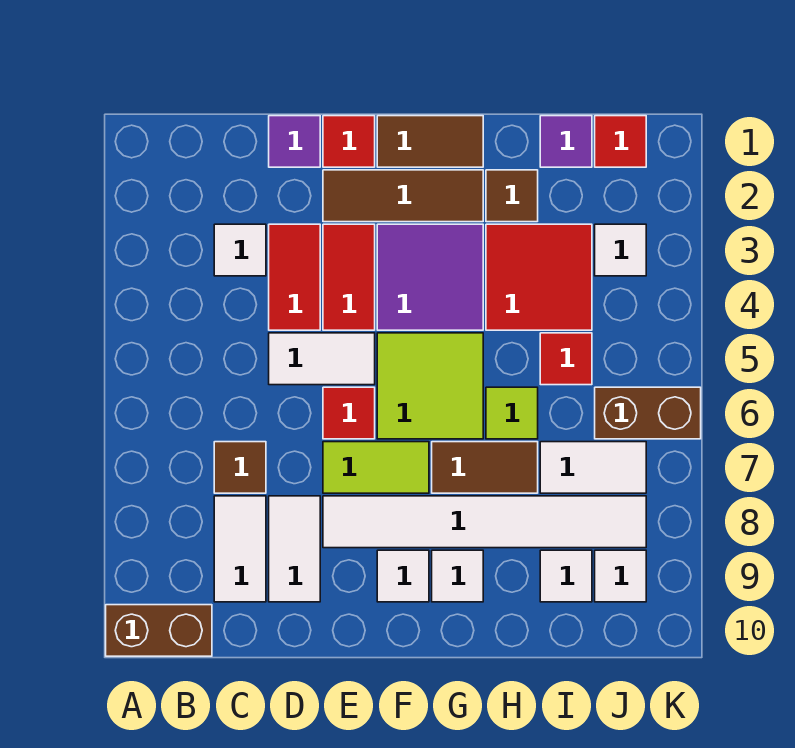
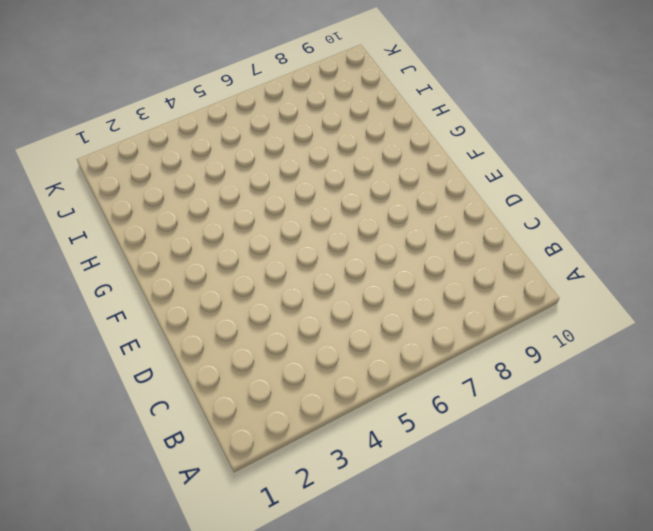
none -> brown brick A10:B10 level 1
none -> white tile C3 level 1
none -> brown tile C7 level 1
none -> white tile C8:C9 level 1

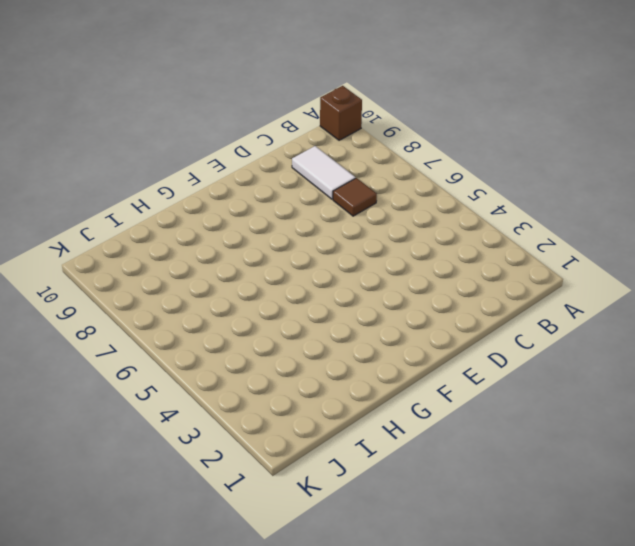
brown brick A10 level 1 -> brown brick A10:B10 level 1
none -> white tile C3 level 1
none -> purple tile D1 level 1
none -> red tile D3:D4 level 1
none -> white tile D5:E5 level 1

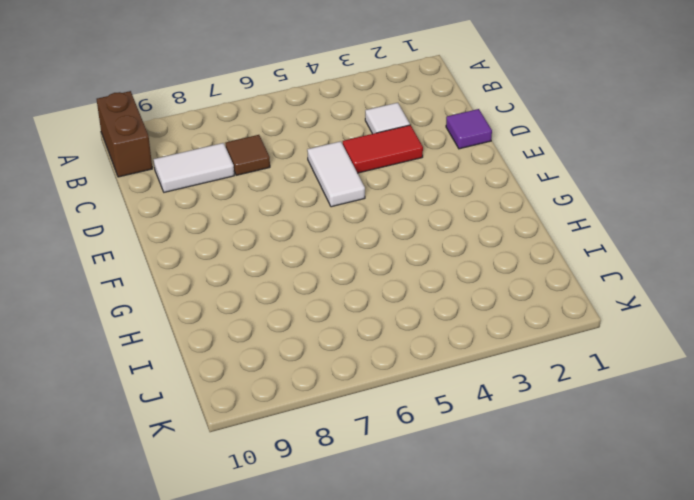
none -> white tile D8:D9 level 1
none -> red tile E1 level 1
none -> brown tile E2:G2 level 1
none -> red tile E3:E4 level 1

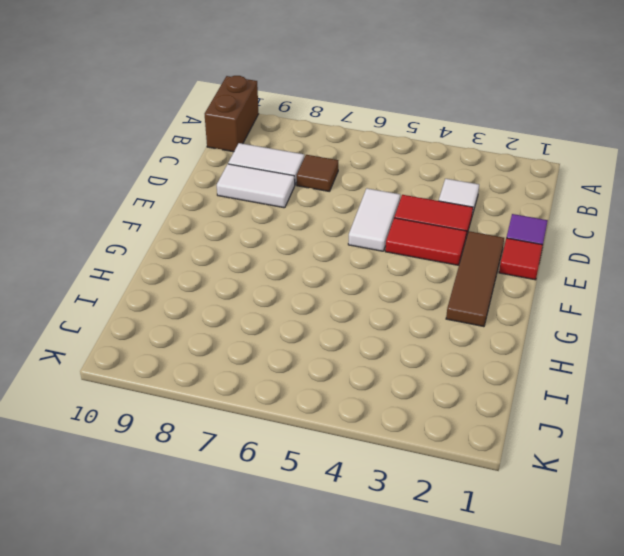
none -> red tile E6 level 1
none -> lime tile E7:F7 level 1
none -> white tile E8:J8 level 1
none -> brown tile F1:G1 level 1

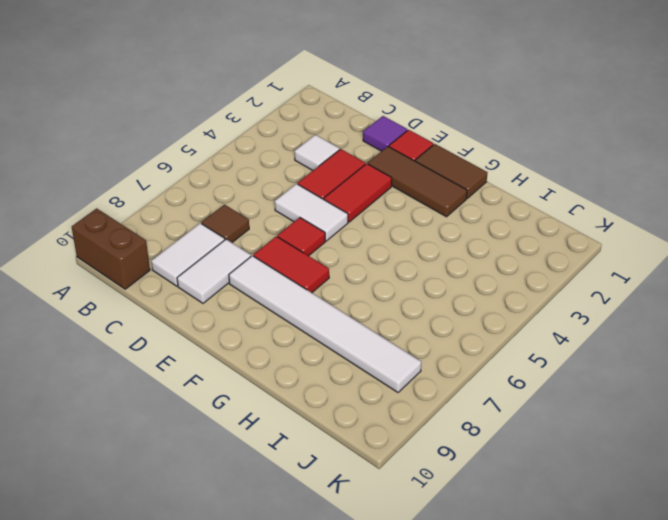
red tile E7:F7 level 1 -> lime tile E7:F7 level 1
none -> purple tile F3:G4 level 1
none -> lime tile F5:G6 level 1
none -> white tile F9 level 1
none -> brown tile G7:H7 level 1

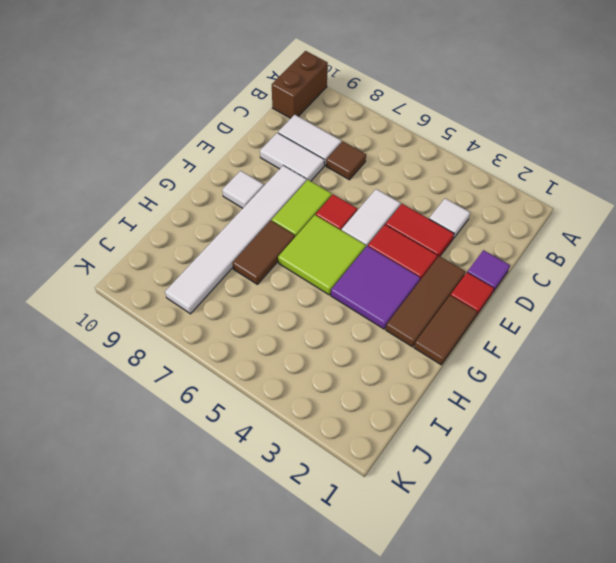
none -> white tile G9 level 1
none -> brown tile H2 level 1
none -> red tile H3:I4 level 1
none -> lime tile H6 level 1

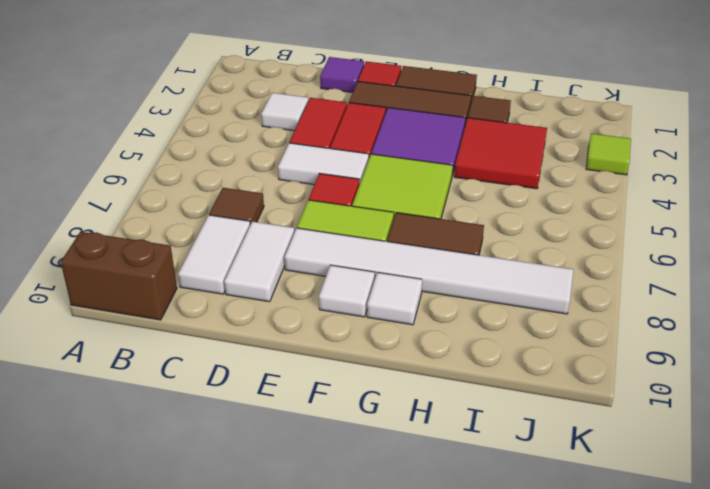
lime tile K3 level 1 -> lime tile H6 level 1
none -> purple tile I1 level 1
none -> red tile I5 level 1
none -> white tile I7:J7 level 1
none -> white tile I9 level 1

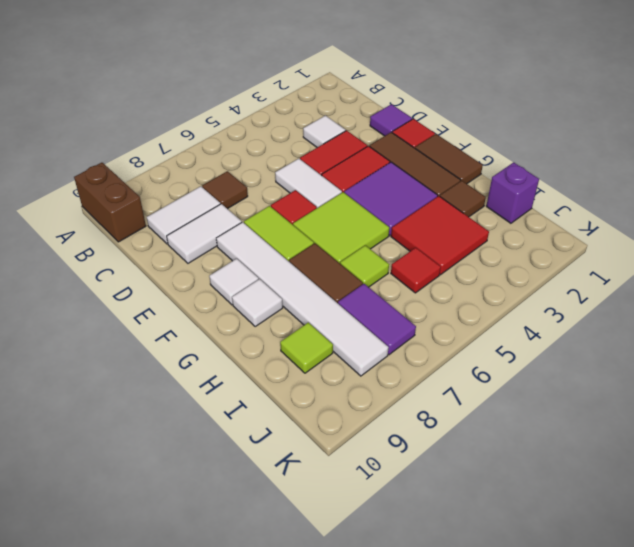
purple brick I1 level 1 -> purple tile I1 level 1
purple tile I7:J7 level 1 -> white tile I7:J7 level 1
lime tile I9 level 1 -> white tile I9 level 1
none -> red tile J1 level 1
none -> white tile J3 level 1
none -> brown brick J6:K6 level 1
none -> white tile J9 level 1

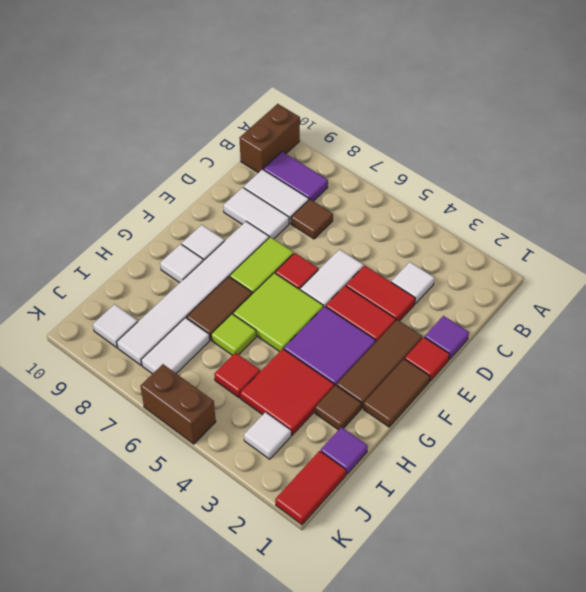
purple tile B8:B9 level 1 -> none
red tile J1:K1 level 1 -> red tile J1 level 1
brown brick K5:K6 level 1 -> brown brick J6:K6 level 1
none -> white tile I9 level 1

